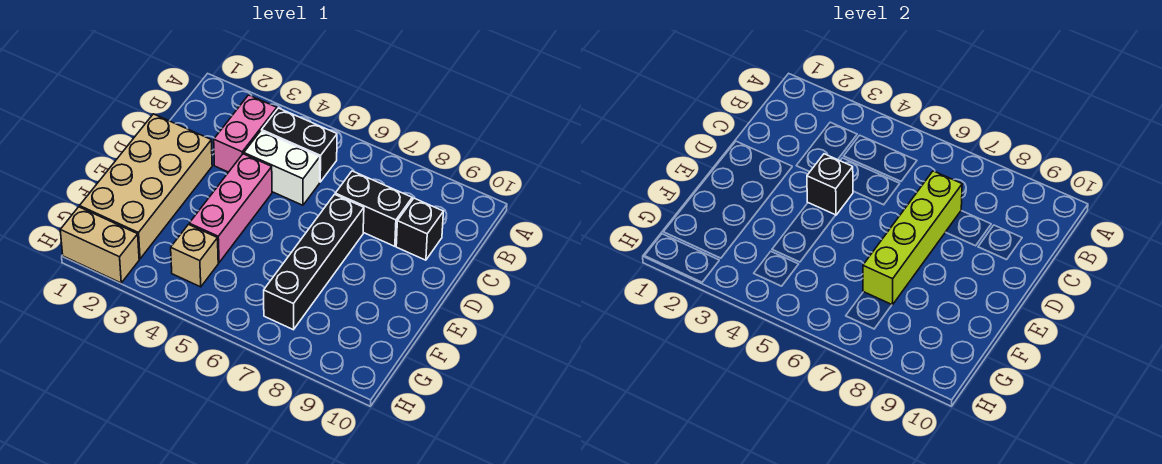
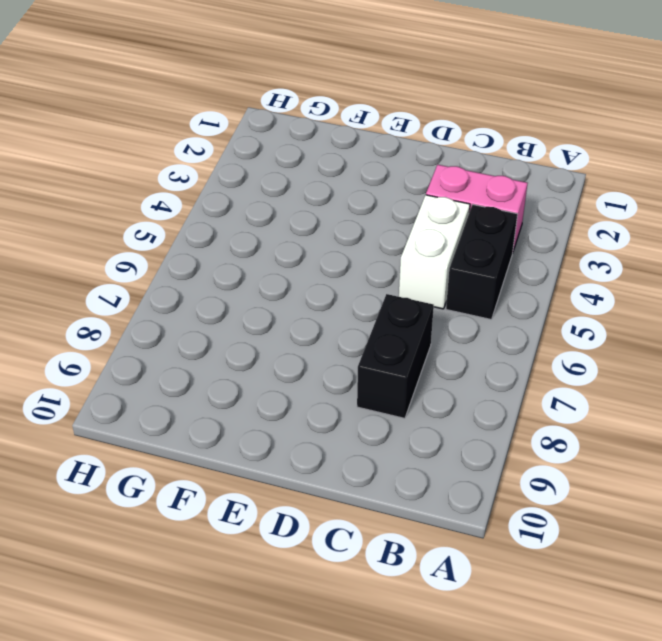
none -> black brick C9 level 1
none -> tan brick D1:G2 level 1
none -> pink brick D4:F4 level 1

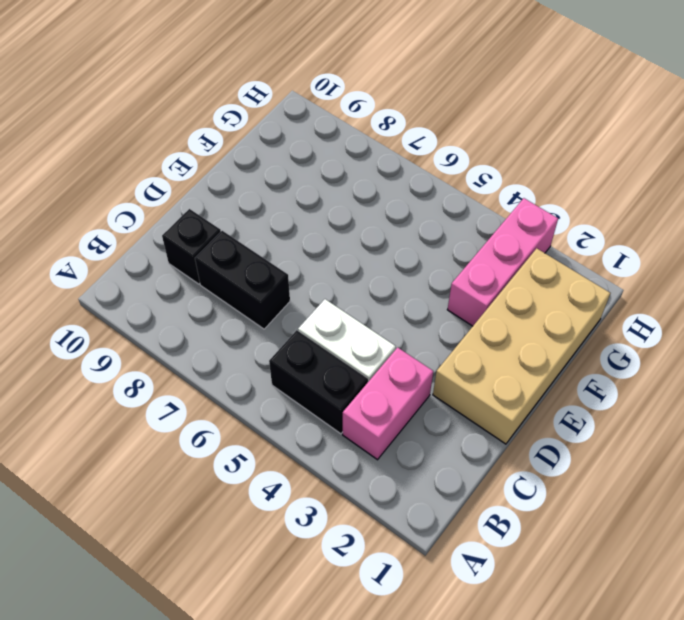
pink brick F3:H3 level 1 -> pink brick D4:F4 level 1
none -> black brick D7:G7 level 1
none -> tan brick G4 level 1
none -> tan brick H1:H2 level 1

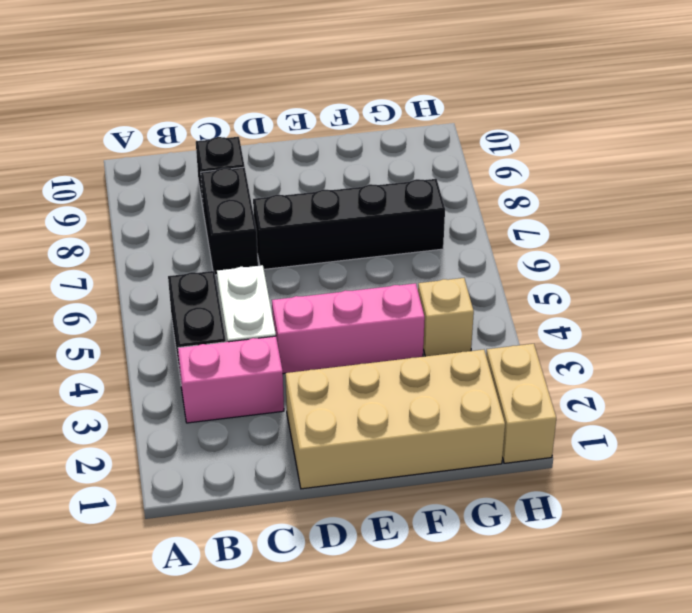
none -> lime brick C7:F7 level 2
none -> black brick D4 level 2

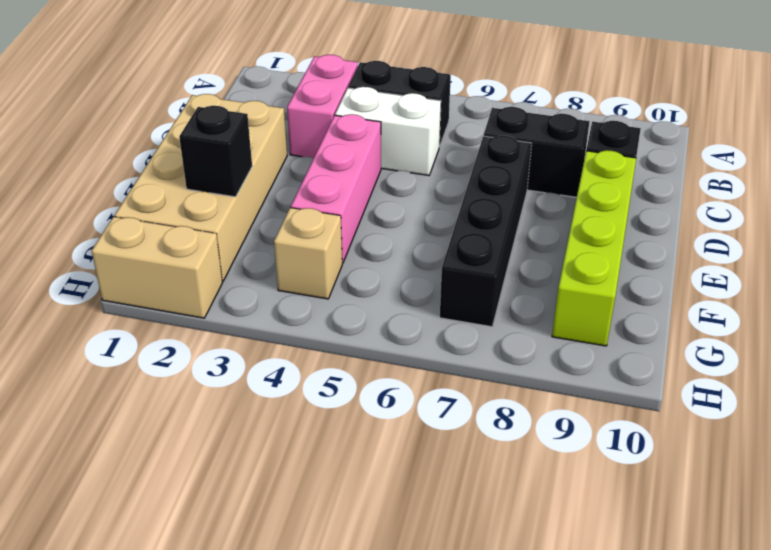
lime brick D9:G9 level 1 -> lime brick C7:F7 level 2
black brick F2 level 2 -> black brick D4 level 2

